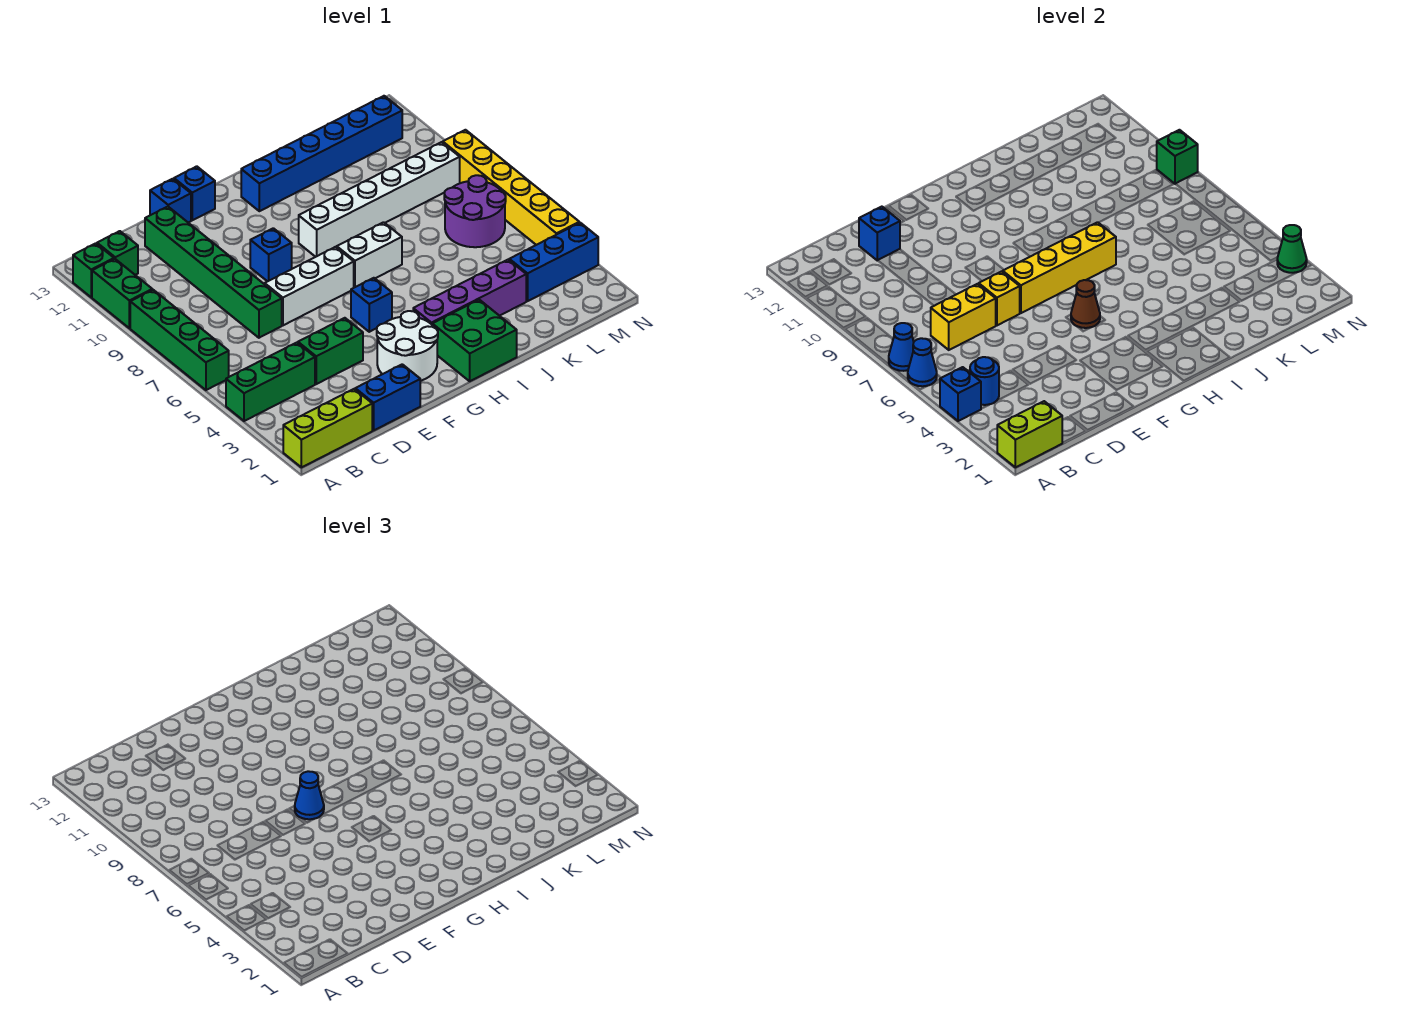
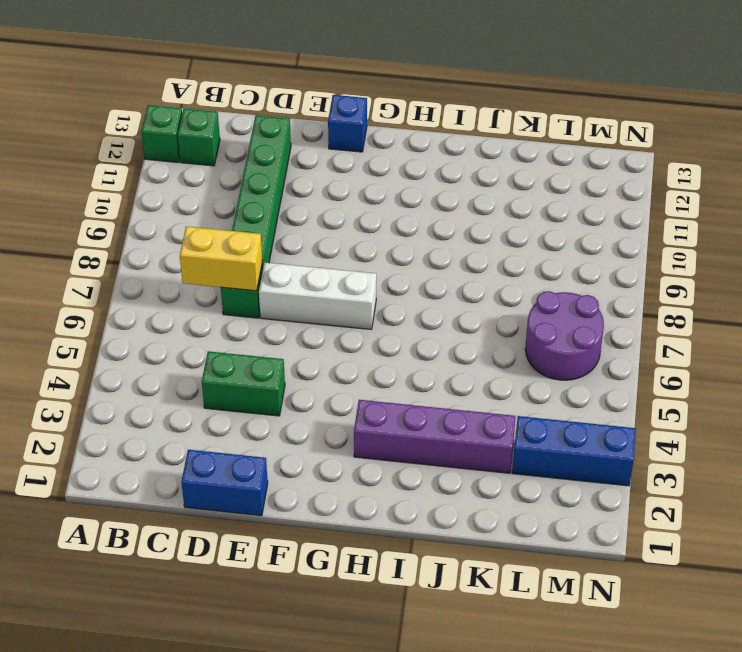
none -> lime brick A1:C1 level 1
none -> green brick A4:C4 level 1
none -> green brick A6:A9 level 1
none -> green brick A10:A11 level 1

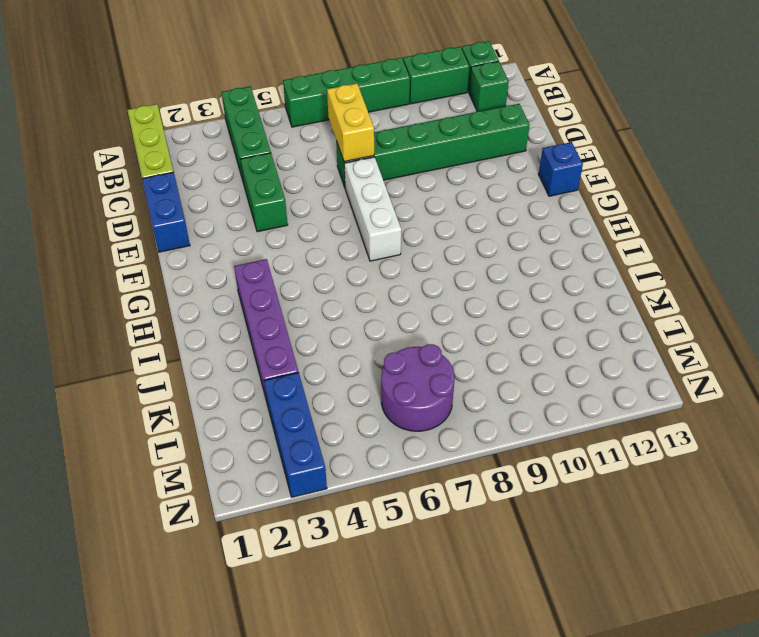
none -> blue brick E13 level 1
none -> white round brick F2:G3 level 1
none -> blue brick F9 level 1
none -> blue brick G5 level 1

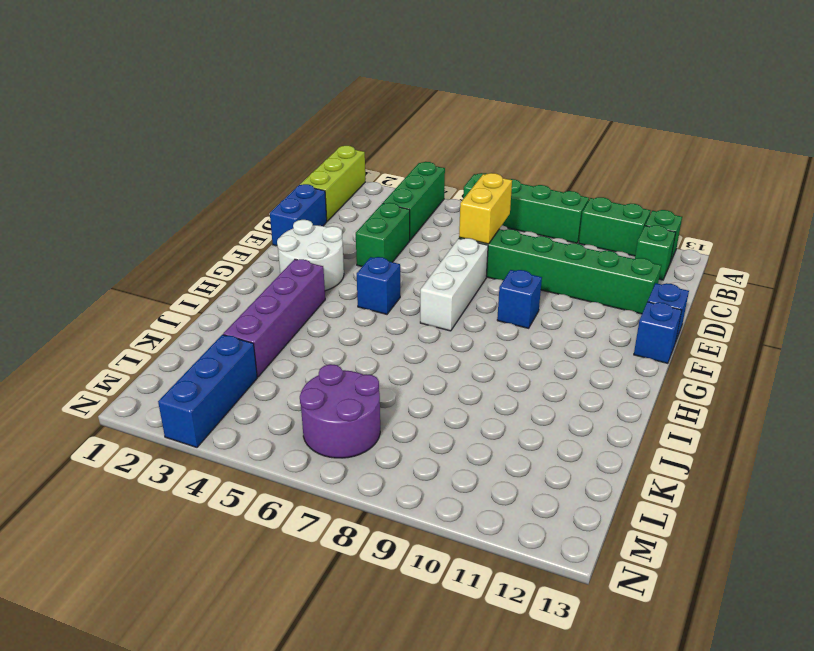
none -> green brick H1:I2 level 1
none -> white brick H7:I7 level 1
none -> white brick H9:M9 level 1
none -> blue brick H12:M12 level 1

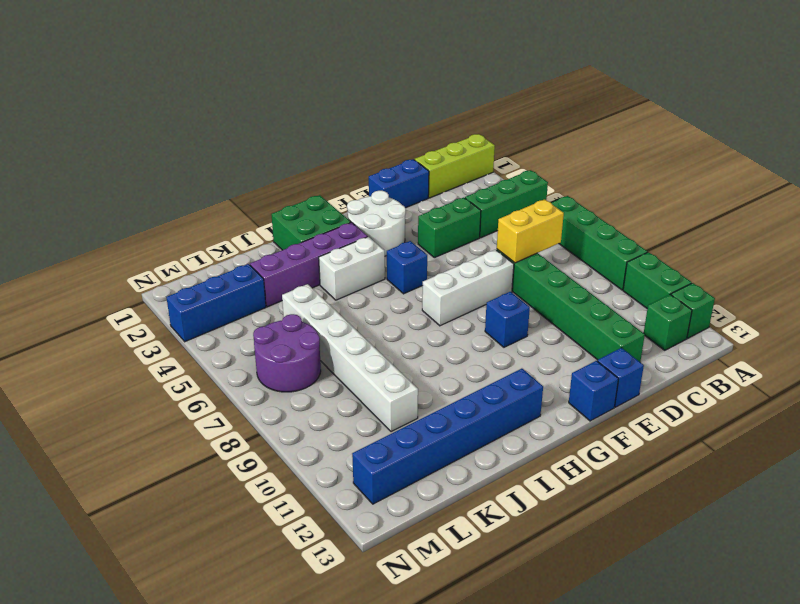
white brick H4:I4 level 1 -> white brick H7:I7 level 1
white brick K5:K10 level 1 -> white brick H9:M9 level 1
none -> yellow brick N4:N9 level 1
none -> lime brick A1:B1 level 2
none -> blue brick A4 level 2
none -> blue cone A6 level 2

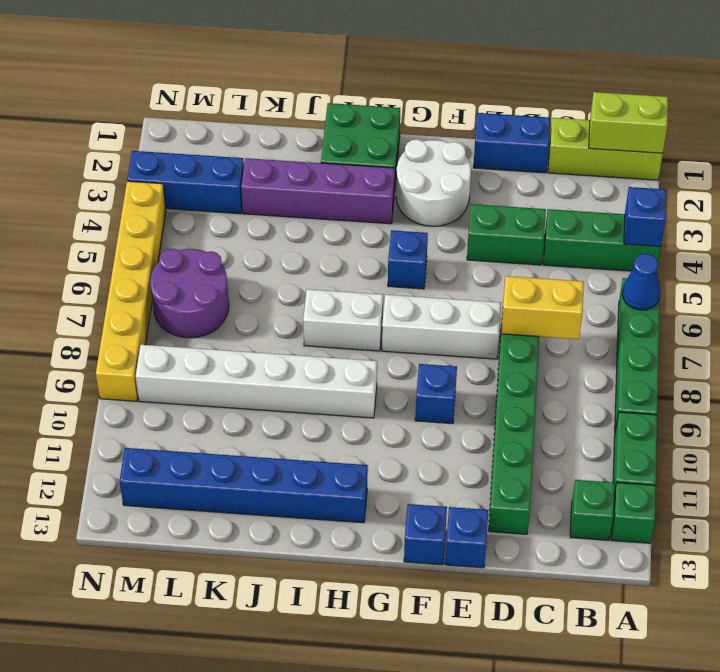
none -> blue cone A7 level 2
none -> blue round brick B4 level 2
none -> blue brick D12 level 2
none -> yellow brick E7 level 2

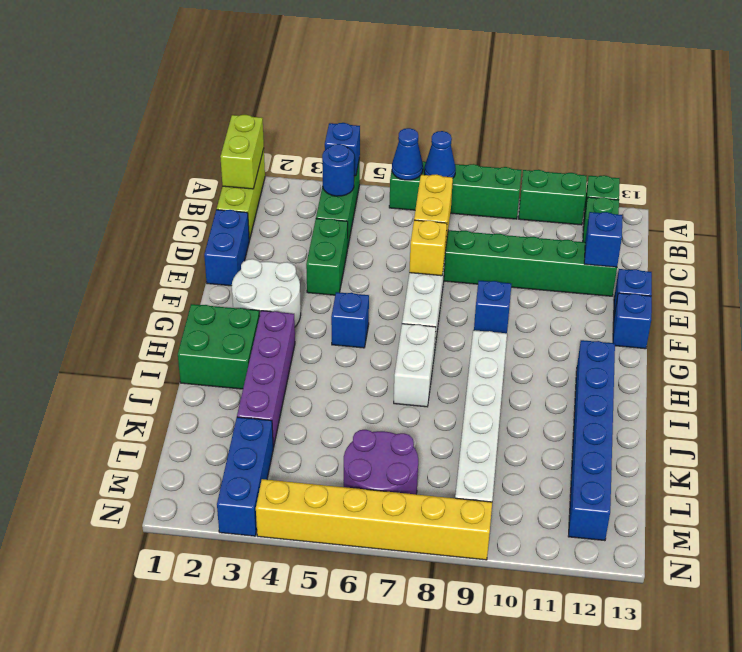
none -> yellow brick F7:I7 level 2
none -> brown cone G5 level 2
none -> green cone N3 level 2
none -> green brick N9 level 2

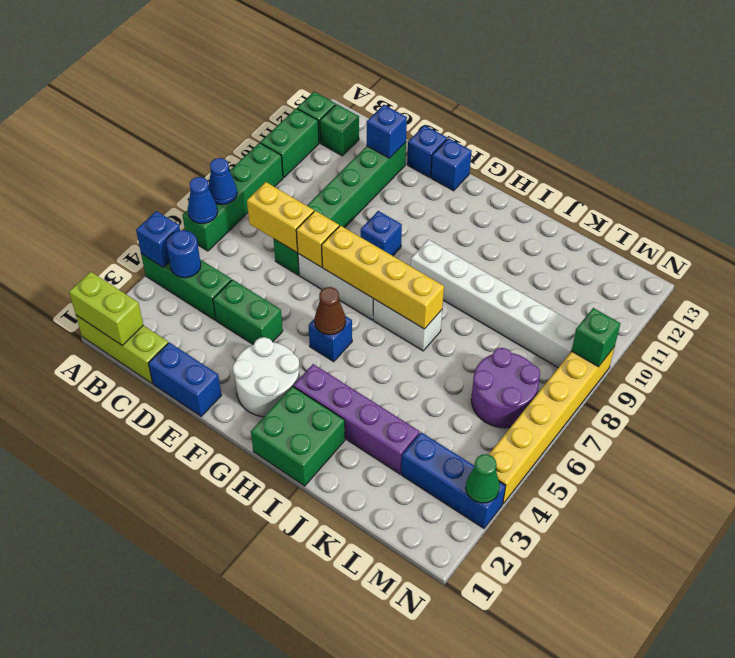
none -> blue brick H12:M12 level 1
none -> blue cone F7 level 3

